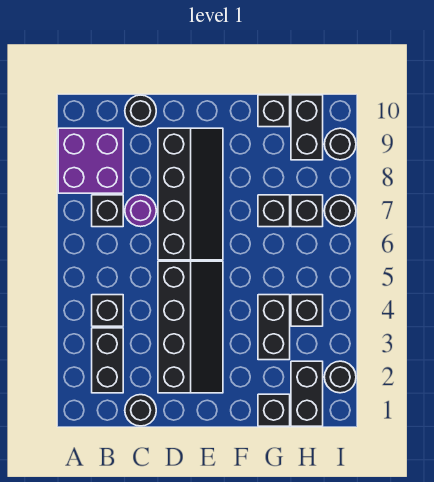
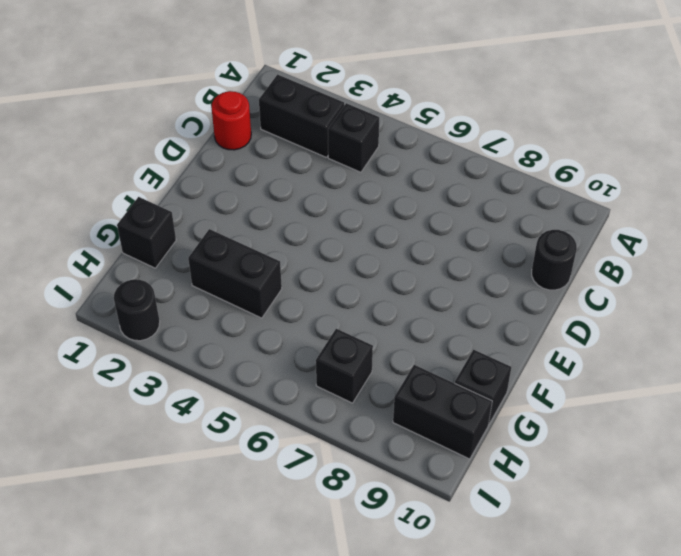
red round brick C1 level 1 -> black round brick C1 level 1
none -> purple brick A8:B9 level 1
none -> black brick B7 level 1
none -> purple round brick C7 level 1

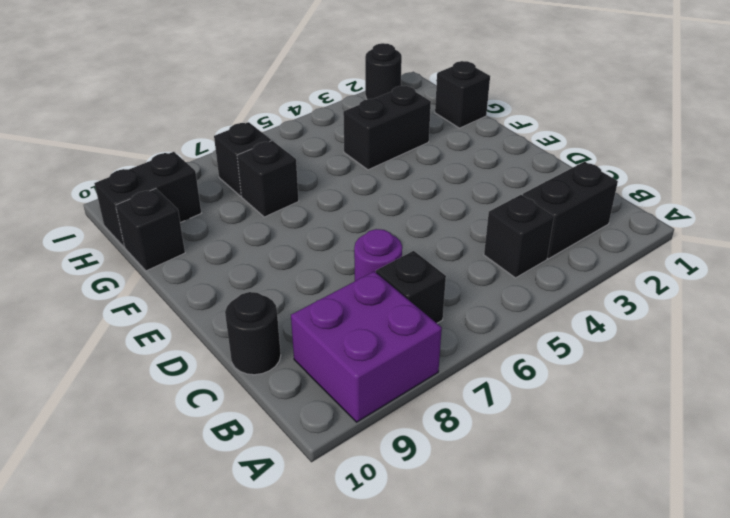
none -> black round brick C1 level 1
none -> black slope D2:E5 level 1 top D
none -> black slope D6:E9 level 1 top D

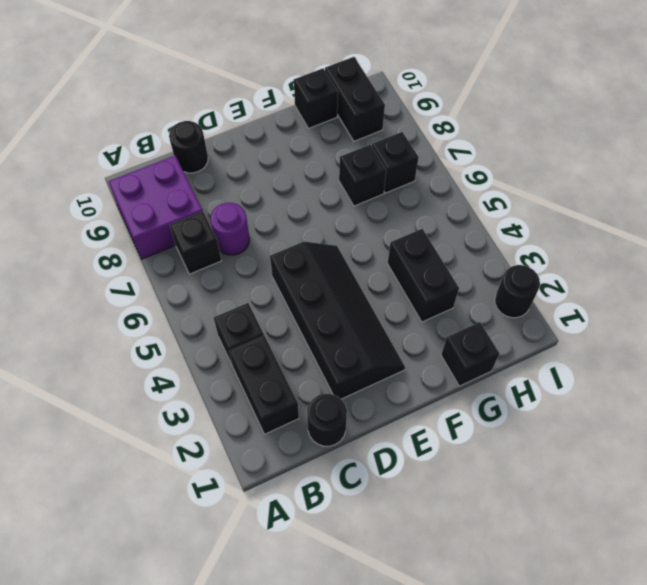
none -> black slope D6:E9 level 1 top D
none -> black brick H1:H2 level 1
none -> black brick H4 level 1

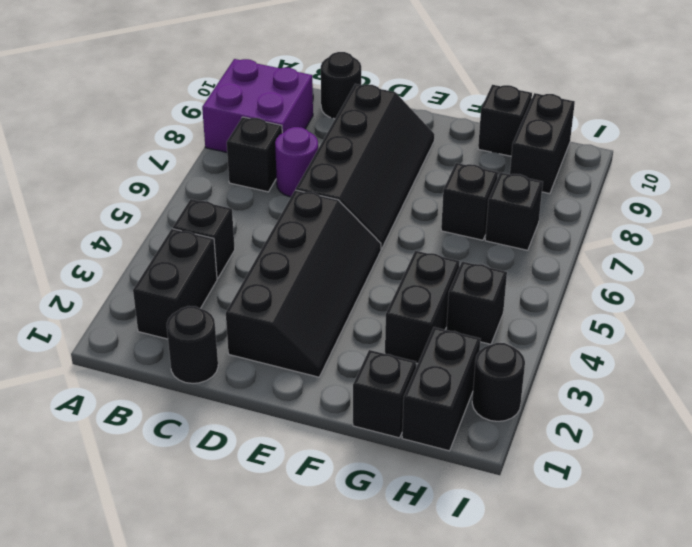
none -> black round brick I7 level 1
none -> black round brick I9 level 1

